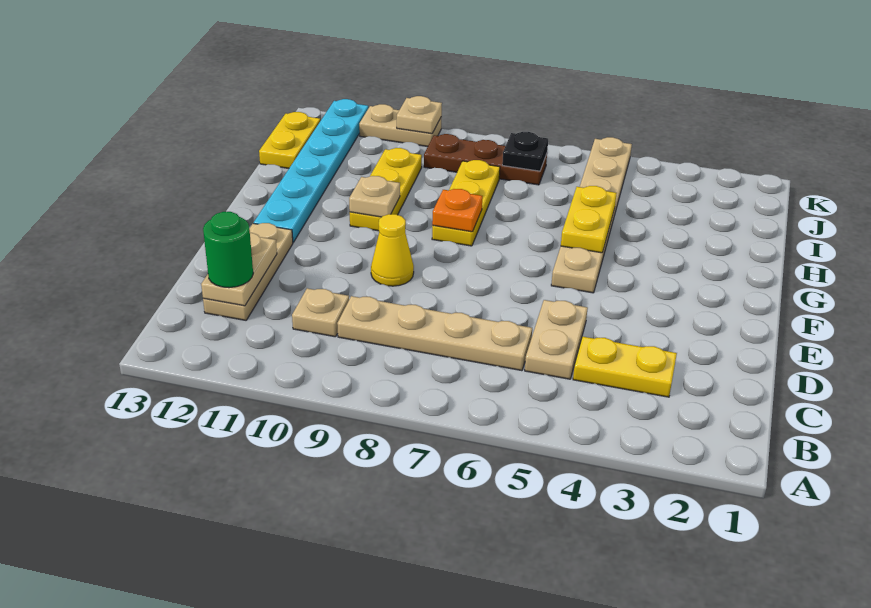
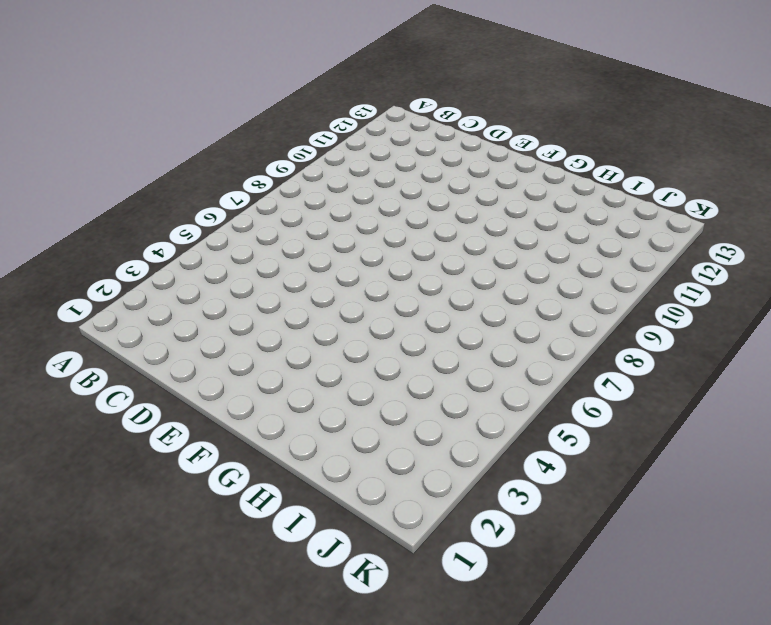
none -> yellow plate C3:C4 level 1
none -> tan plate C5:D5 level 1
none -> tan plate C6:C9 level 1

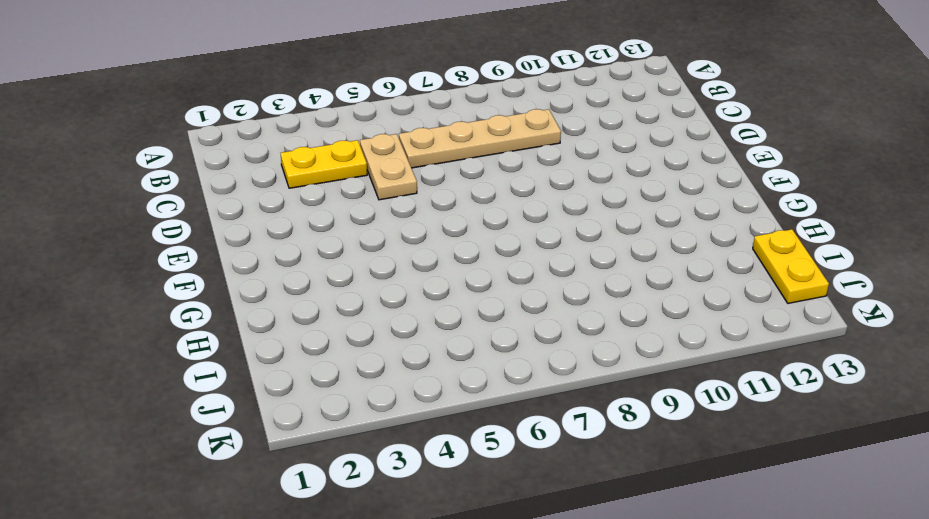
none -> tan plate C10 level 1
none -> tan plate C12:E12 level 1
none -> yellow cone E9 level 1

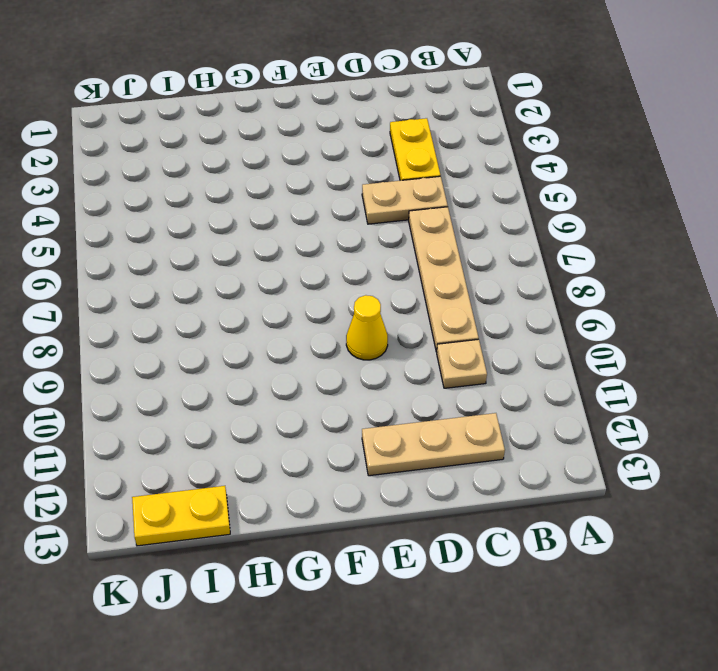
none -> tan plate F5:K5 level 1
none -> cyan plate F12:K12 level 1
none -> yellow plate G8:I8 level 1

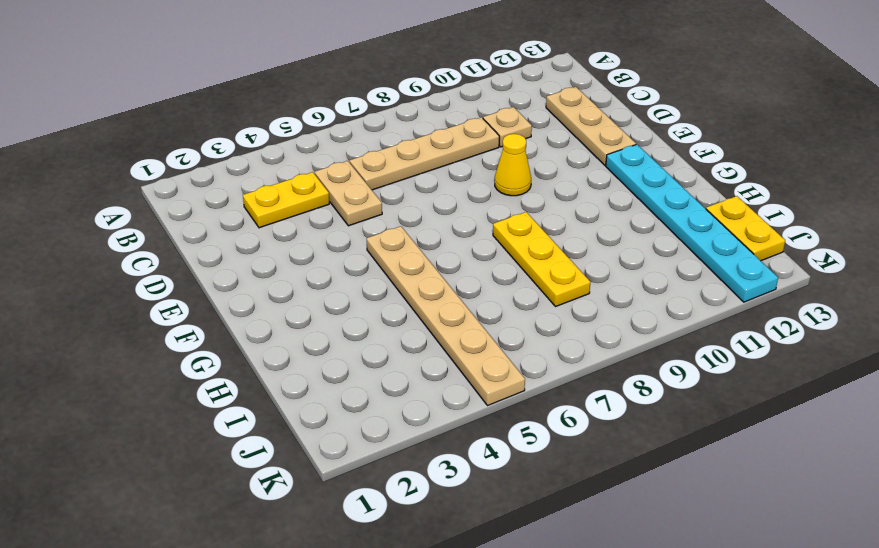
none -> yellow plate G10:I10 level 1
none -> brown plate J7:J9 level 1
none -> tan plate K10:K11 level 1

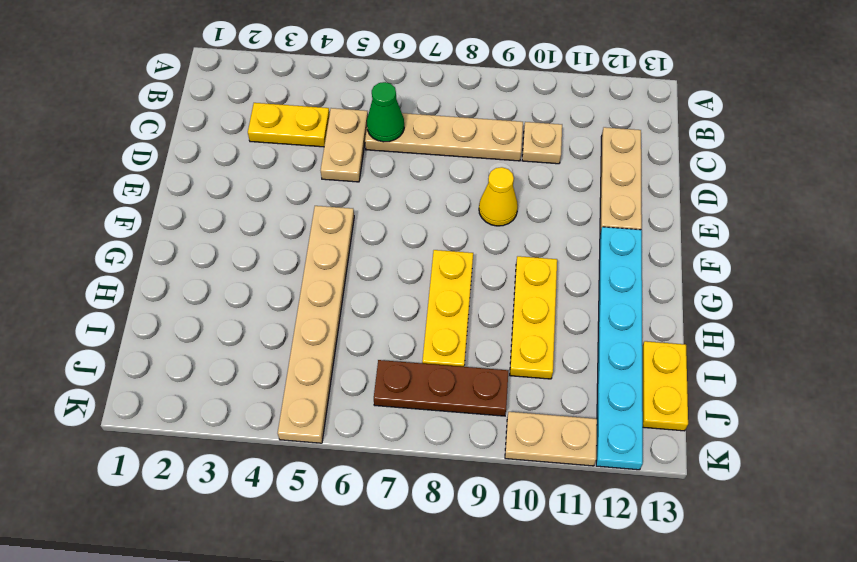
green cone C6 level 2 -> none
none -> tan plate C12:D12 level 2
none -> yellow plate G5:H5 level 2
none -> orange plate G8 level 2

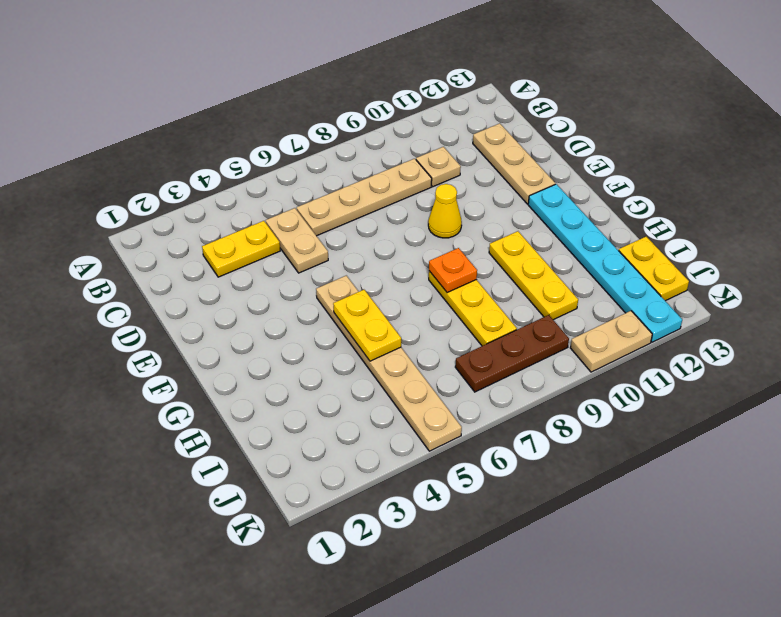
none -> tan plate C12:D12 level 2
none -> tan plate G10 level 2
none -> black plate J7 level 2

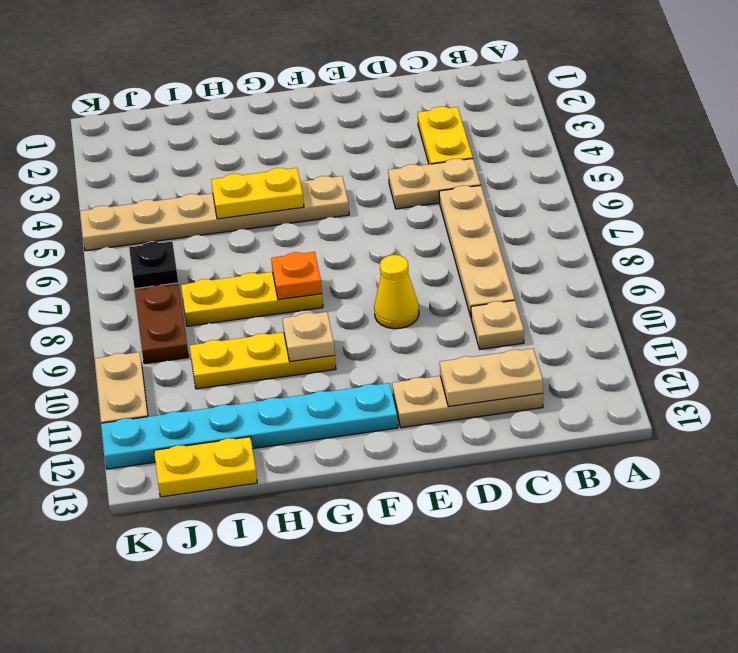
none -> tan plate K10 level 2
none -> green round brick C12 level 3

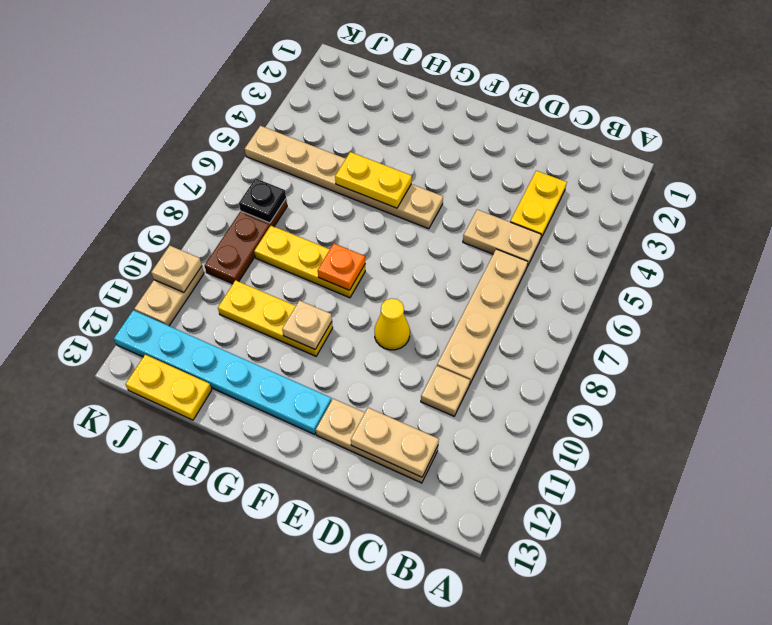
none -> green round brick C12 level 3

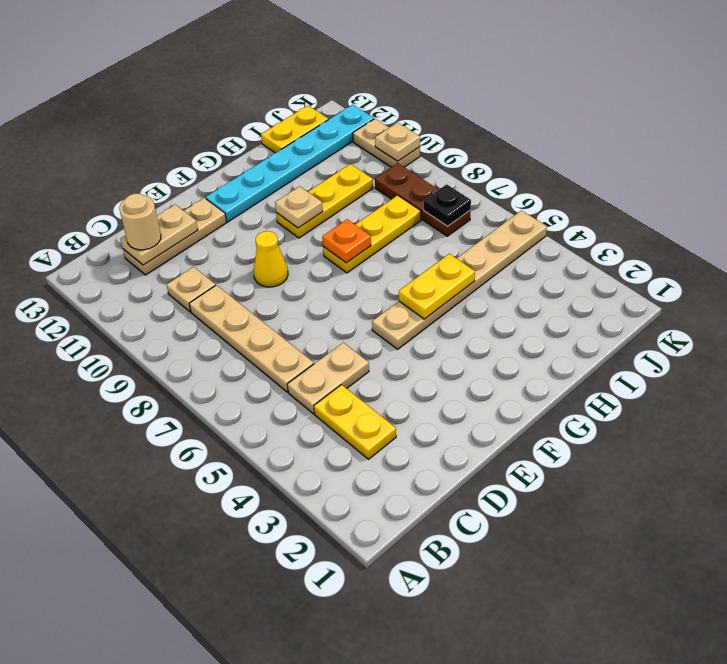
tan round brick C12 level 3 -> green round brick C12 level 3

